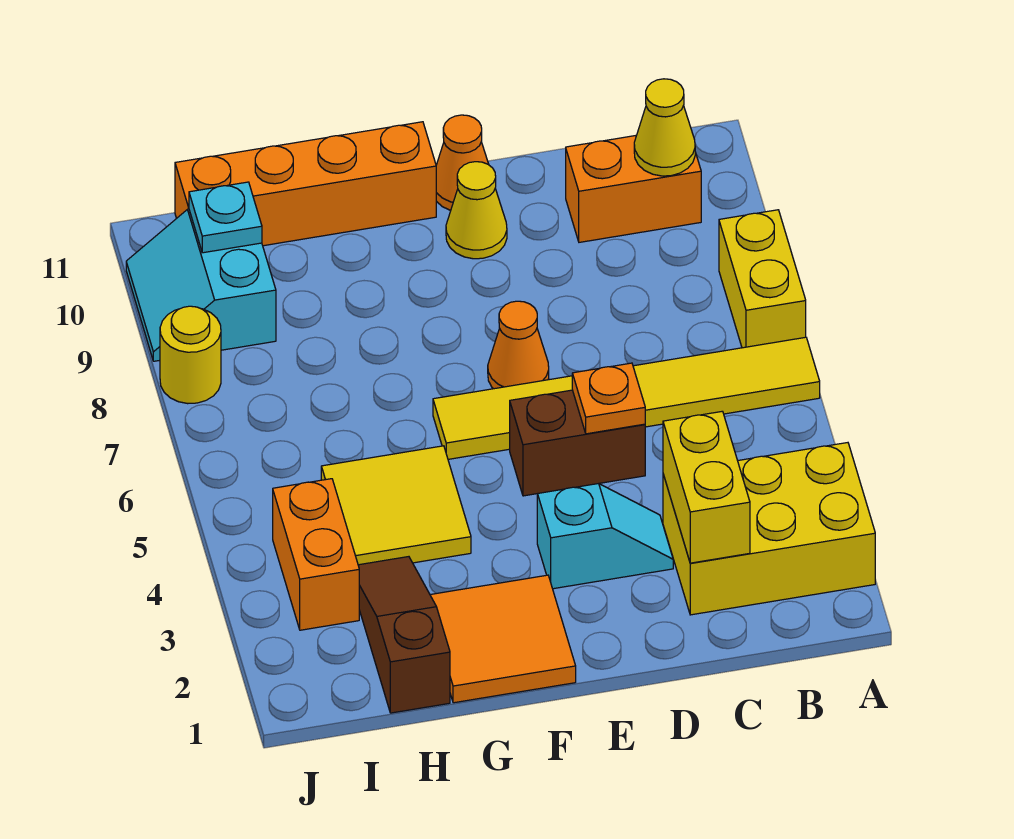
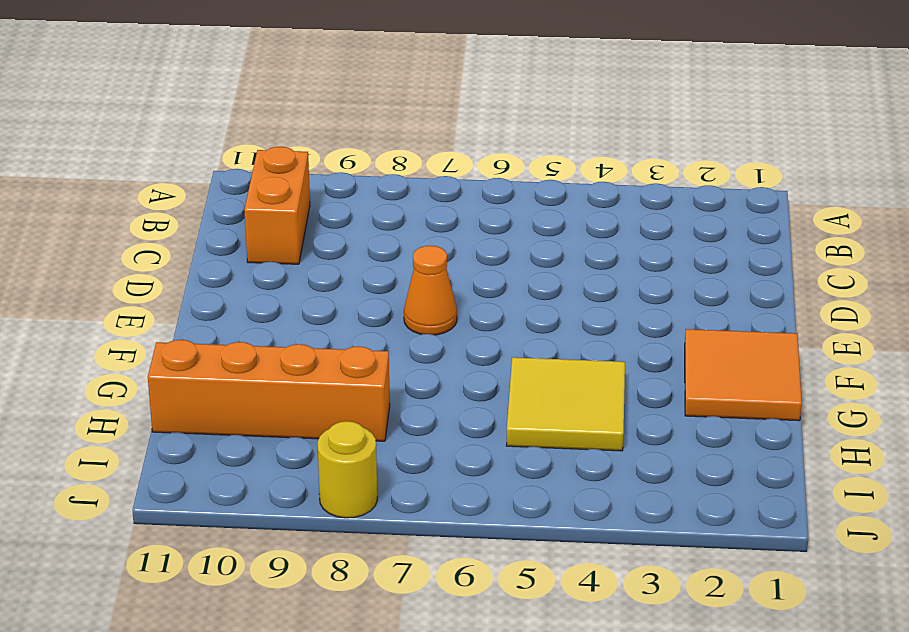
orange brick H8:H11 level 1 -> orange brick F11:I11 level 1
none -> yellow brick A2:C3 level 1
none -> yellow tile A6:F6 level 1
none -> yellow brick A7:A8 level 1

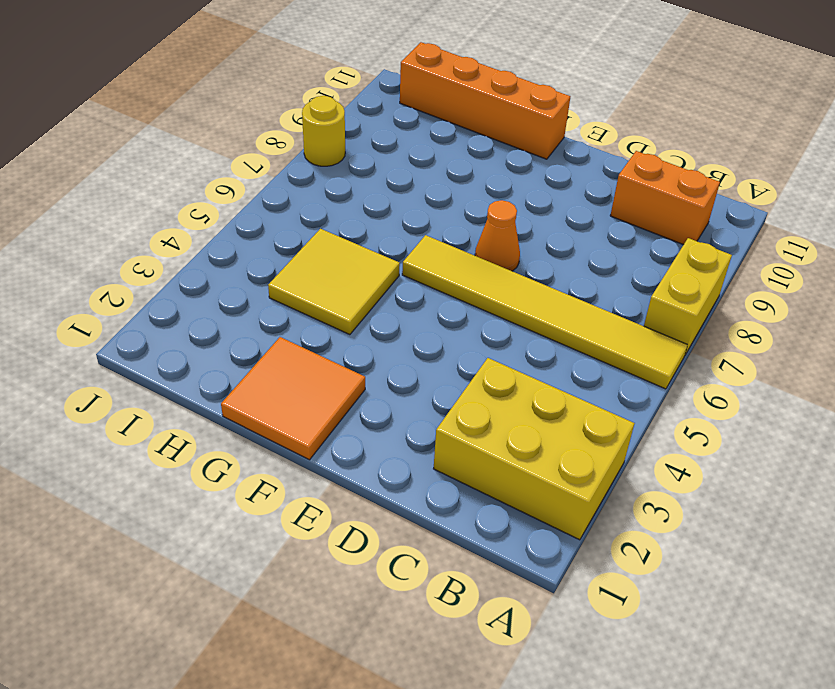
none -> cyan slope D3:E3 level 1 top E
none -> brown brick D5:E5 level 1
none -> yellow cone E10 level 1

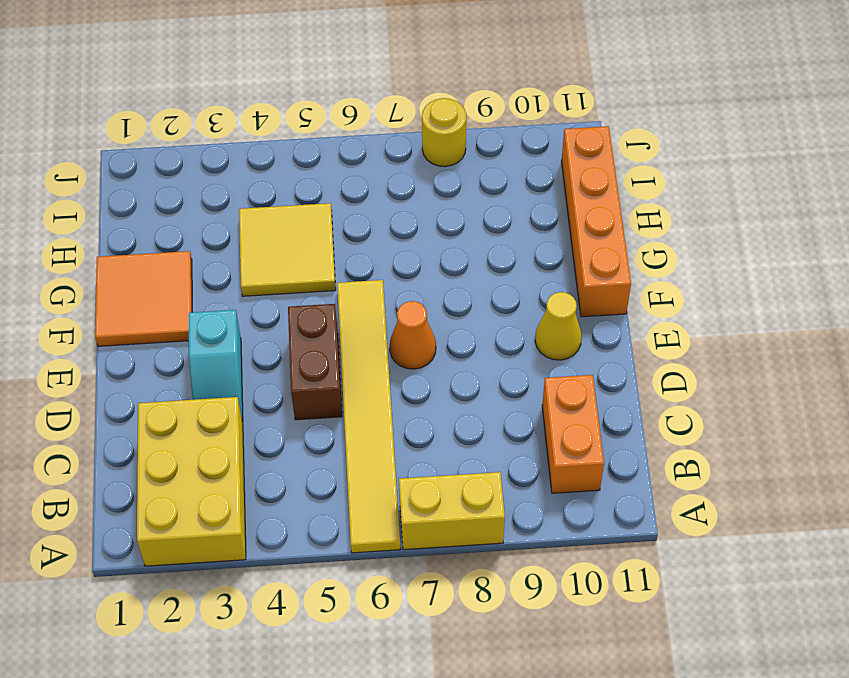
none -> orange cone E11 level 1
none -> brown slope H1:H3 level 1 top 1
none -> orange brick I3:I4 level 1

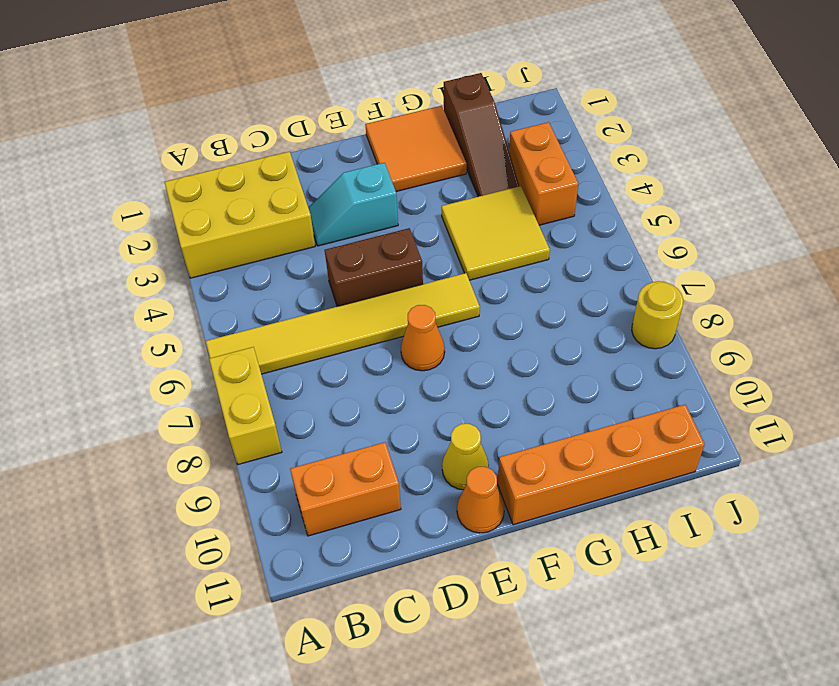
none -> cyan slope I9:J10 level 1 top I
none -> yellow cone B10 level 2
none -> yellow brick C2:C3 level 2

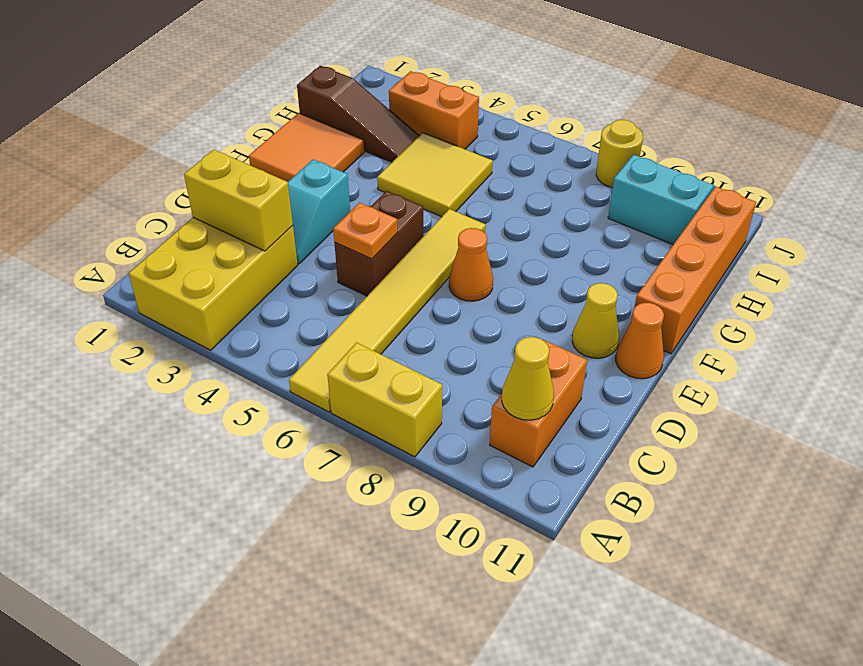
none -> cyan plate I10 level 2

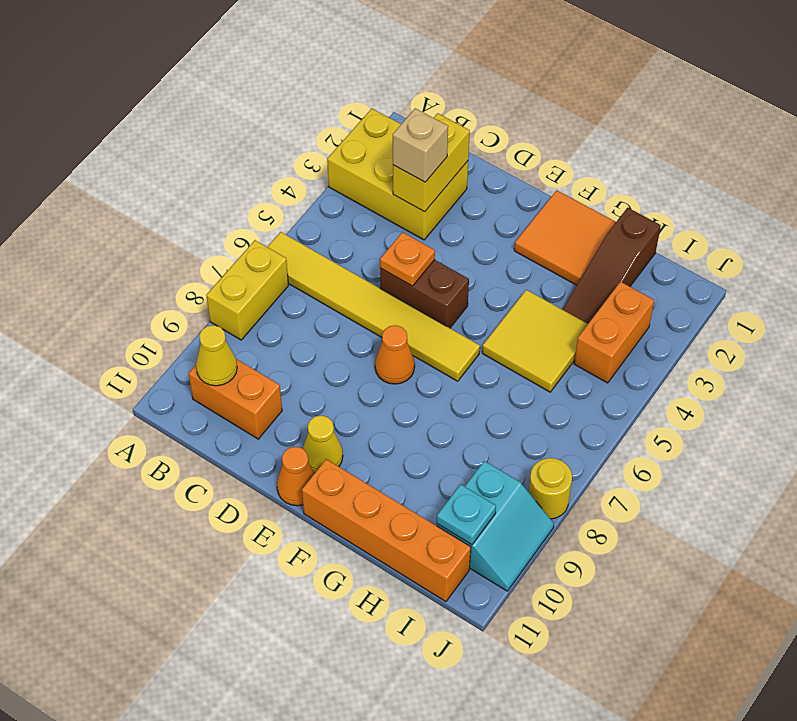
tan brick C3 level 3 -> none
none -> cyan slope D3:E3 level 1 top E

